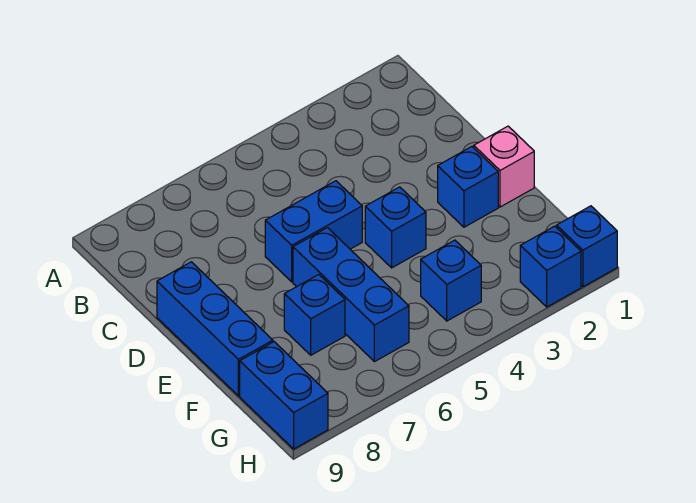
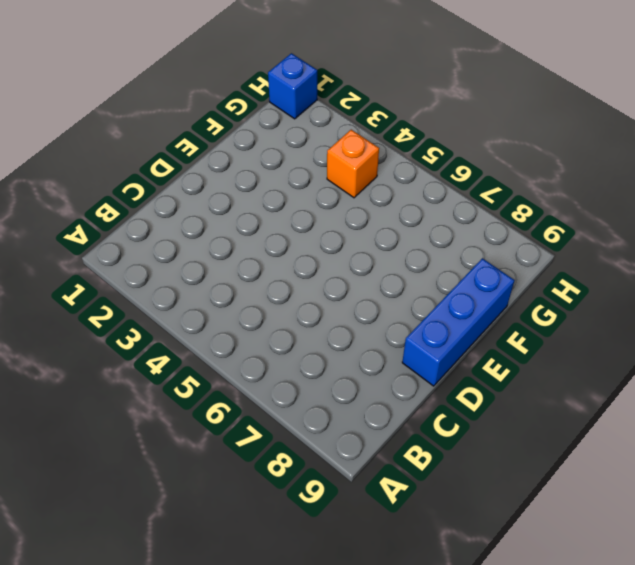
orange brick G4 level 1 -> blue brick G4 level 1
none -> blue brick D5:D6 level 1
none -> pink brick E1 level 1

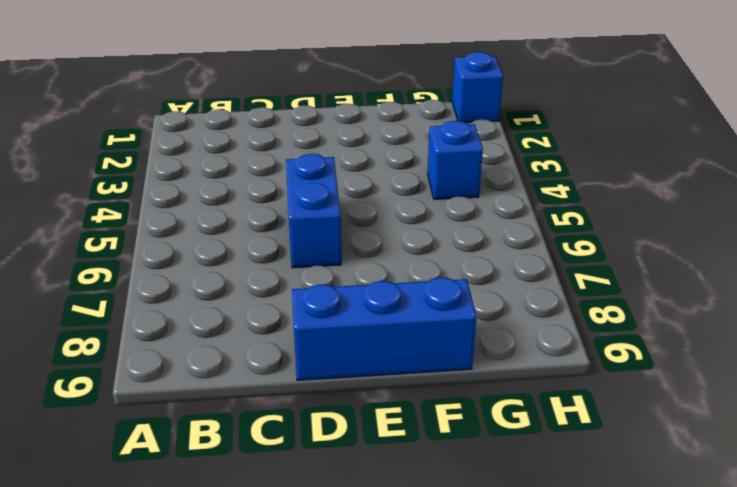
none -> pink brick E1 level 1
none -> blue brick E2 level 1

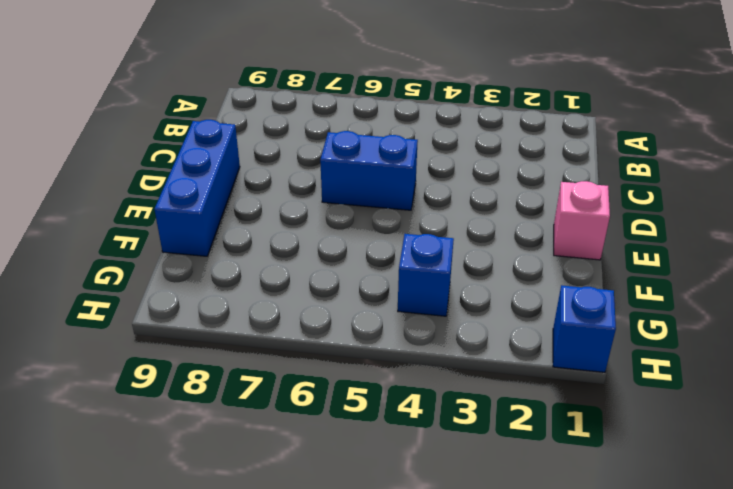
none -> blue brick E2 level 1
none -> blue brick E4 level 1

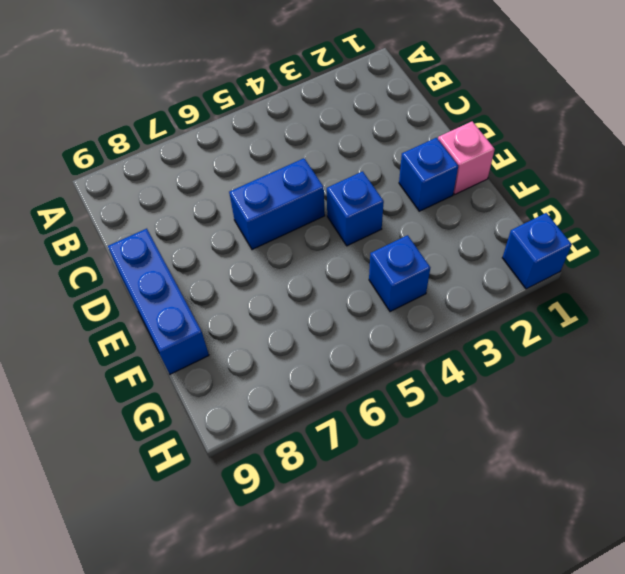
none -> blue brick E6:G6 level 1
none -> blue brick F7 level 1

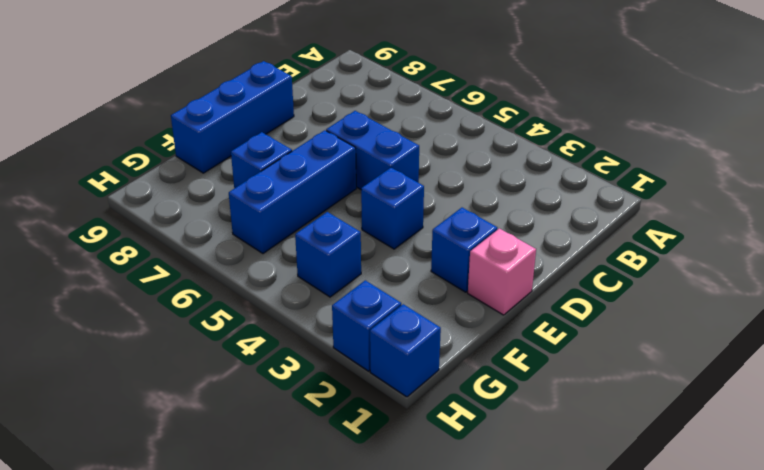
none -> blue brick G9:H9 level 1

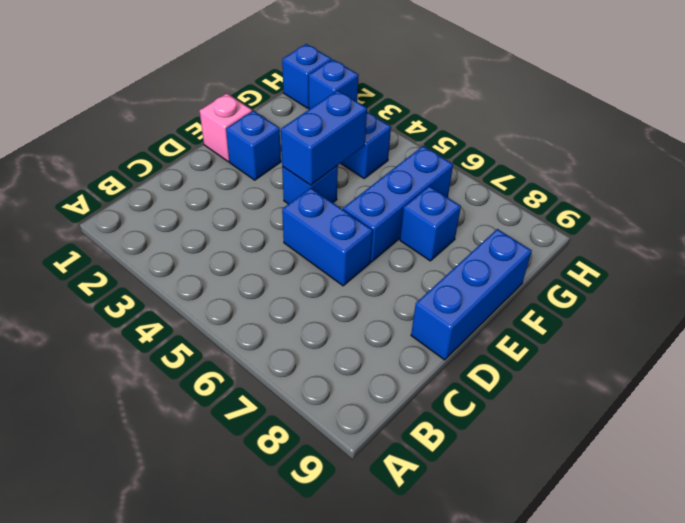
blue brick E4:F4 level 2 -> blue brick G9:H9 level 1

